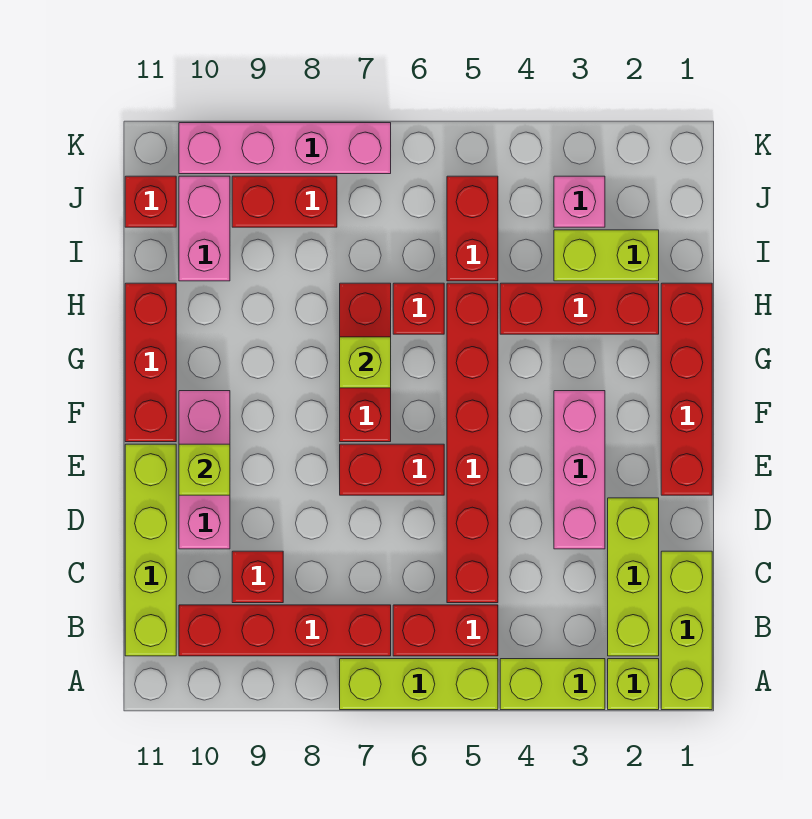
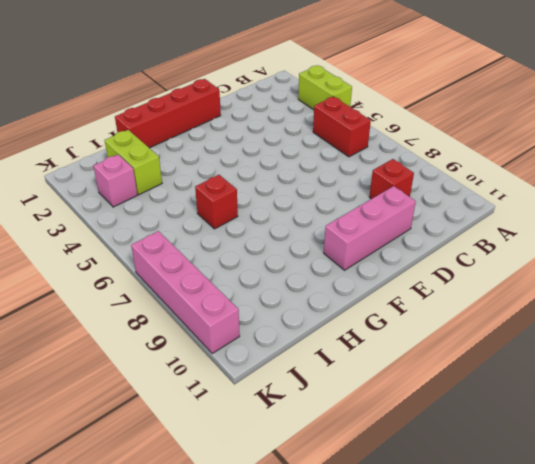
none -> lime brick A1:C1 level 1
none -> lime brick A2 level 1
none -> lime brick A5:A7 level 1

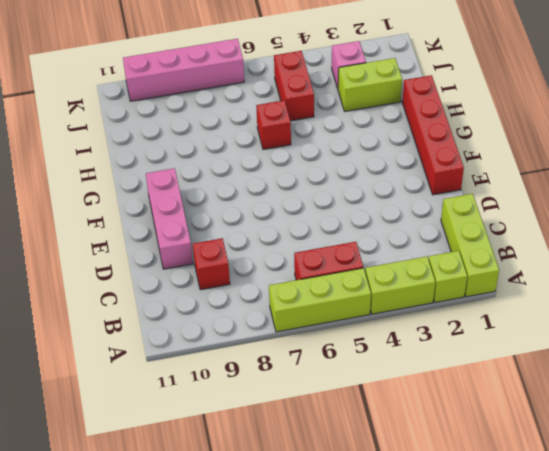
none -> lime brick B2:D2 level 1
none -> red brick B7:B10 level 1
none -> lime brick B11:E11 level 1

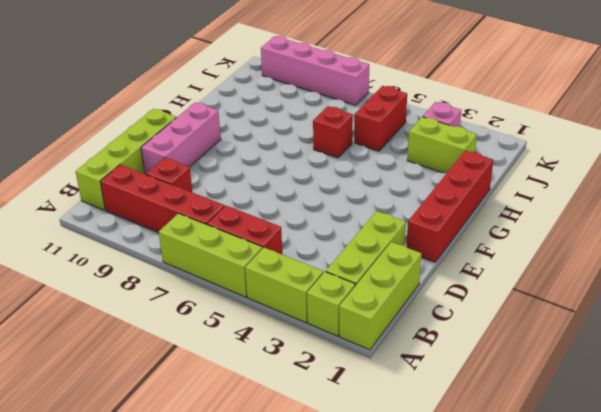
none -> red brick C5:H5 level 1
none -> pink brick D3:F3 level 1
none -> red brick E6:E7 level 1

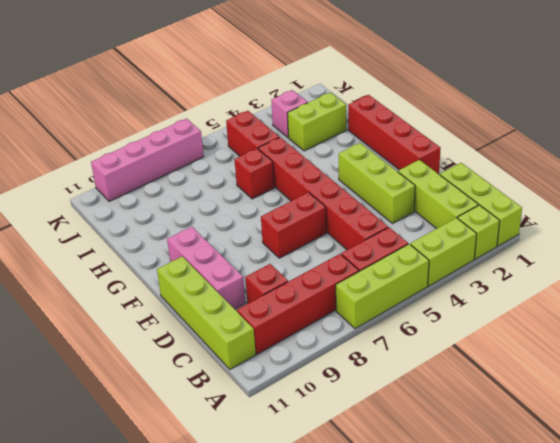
lime brick D3:F3 level 1 -> pink brick D3:F3 level 1
none -> red brick F7:H7 level 1
none -> red brick F11:H11 level 1
none -> red brick H2:H4 level 1

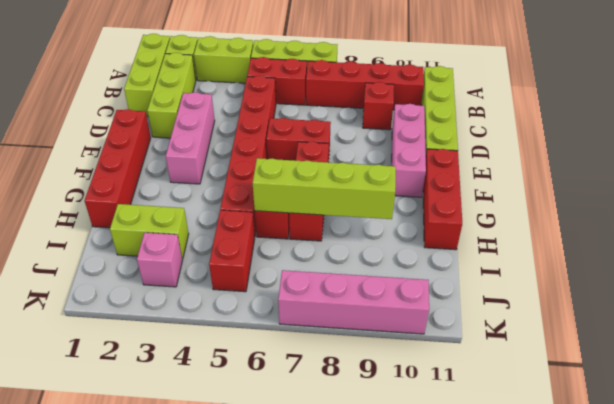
lime brick H6:H9 level 2 -> none
none -> red brick H2:H4 level 1
none -> pink brick I10:J10 level 1
none -> red brick J8:J9 level 1

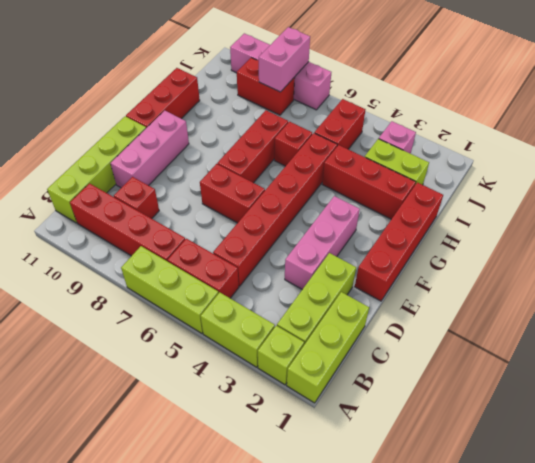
pink brick J8:K8 level 2 -> pink brick I10:J10 level 1
none -> red brick J11 level 1
none -> lime brick E10 level 2
none -> lime brick G7 level 2

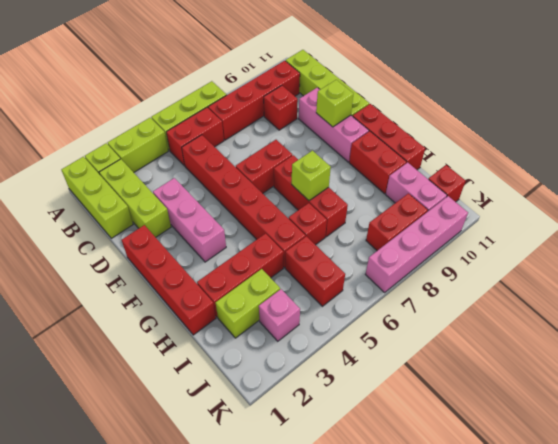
red brick G10:H10 level 1 -> none

